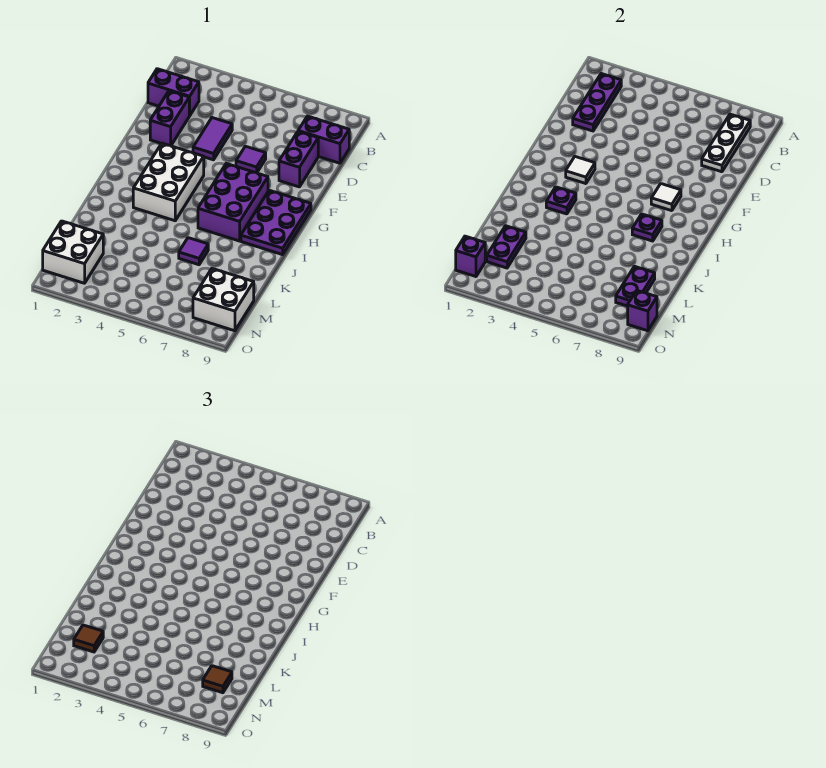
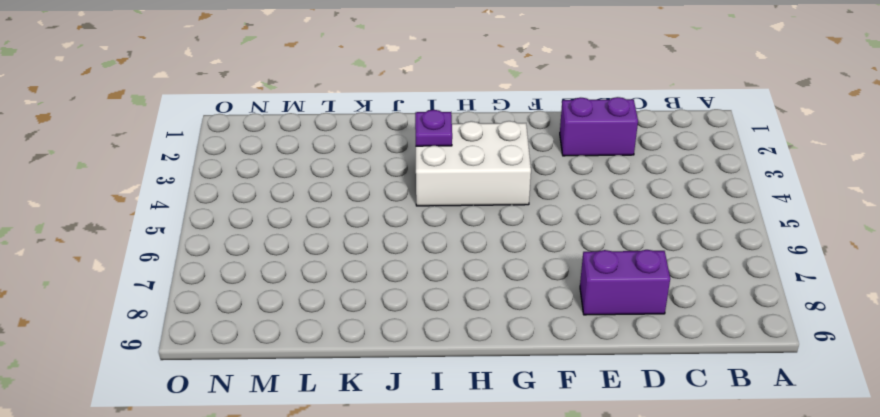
none -> purple brick C1:C2 level 1
none -> purple brick C8:C9 level 1
none -> purple tile D4:E4 level 1

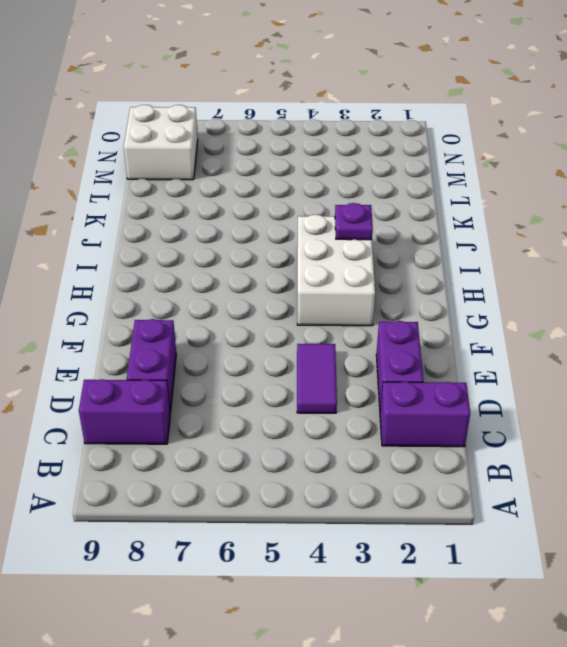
none -> purple tile E6 level 1
none -> purple brick G6:I7 level 1
none -> purple plate G8:I9 level 1

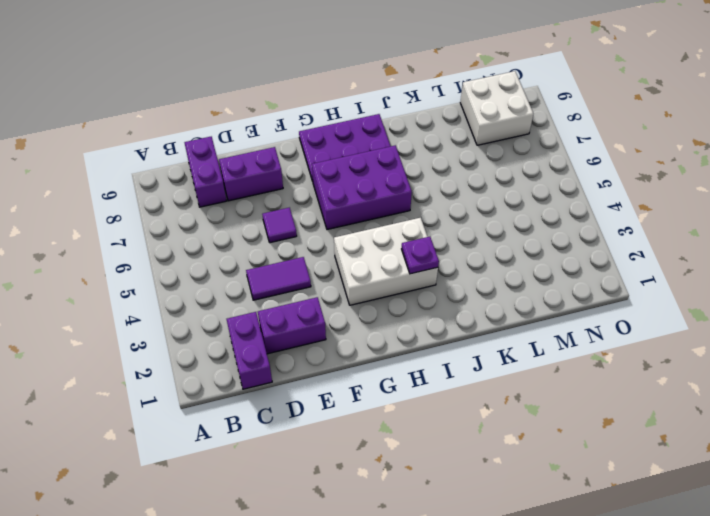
none -> purple tile K6 level 1
none -> white brick M1:N2 level 1
none -> purple plate B2:D2 level 2

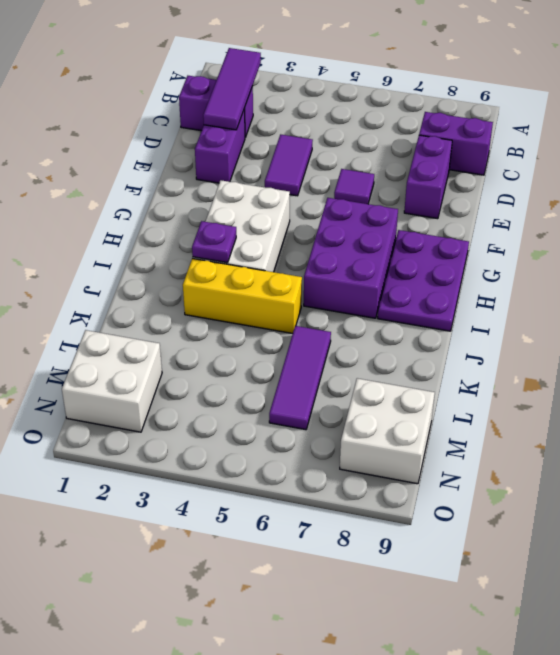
purple tile B2:D2 level 2 -> purple plate B2:D2 level 2
yellow brick J3:J5 level 1 -> none
purple tile K6:M6 level 1 -> purple tile K6 level 1
none -> white plate B8:D8 level 2
none -> white tile G3 level 2
none -> white tile G7 level 2

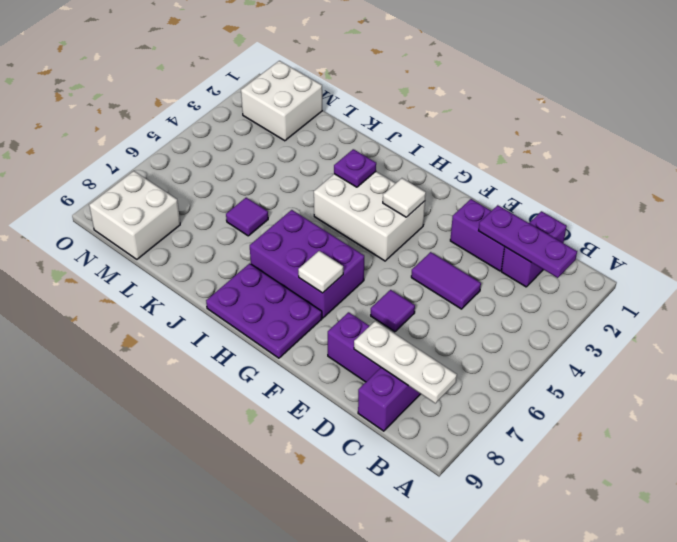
none -> purple plate I7 level 2
none -> purple plate L2:M2 level 2
none -> purple plate L8:M8 level 2

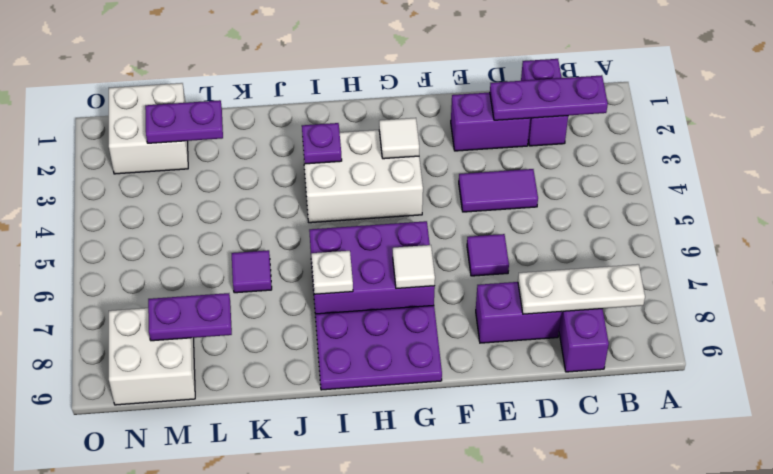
white plate I7 level 2 -> purple plate I7 level 2
none -> purple brick N1 level 2
none -> purple brick N9 level 2
none -> brown tile M2 level 3

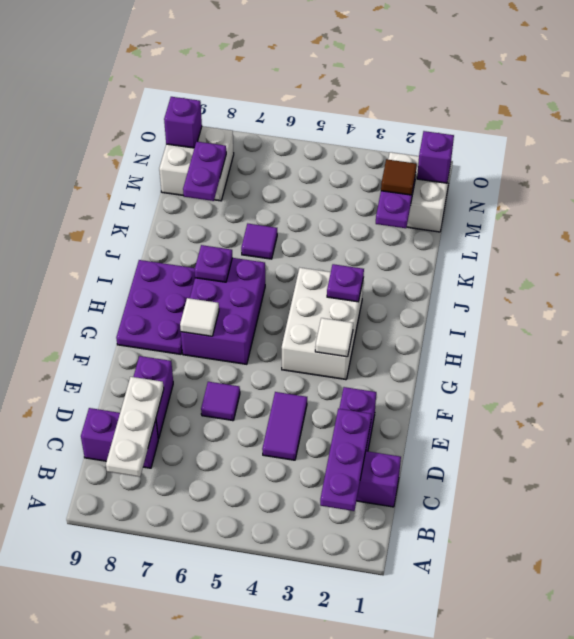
none -> brown tile M8 level 3

